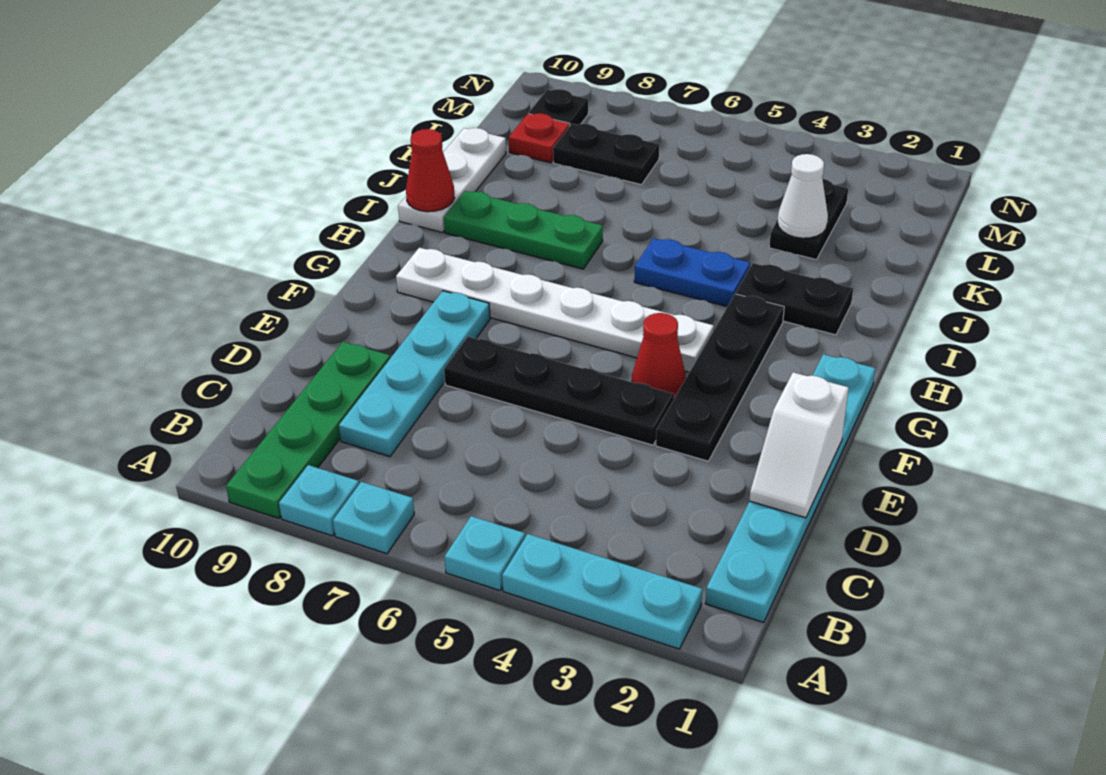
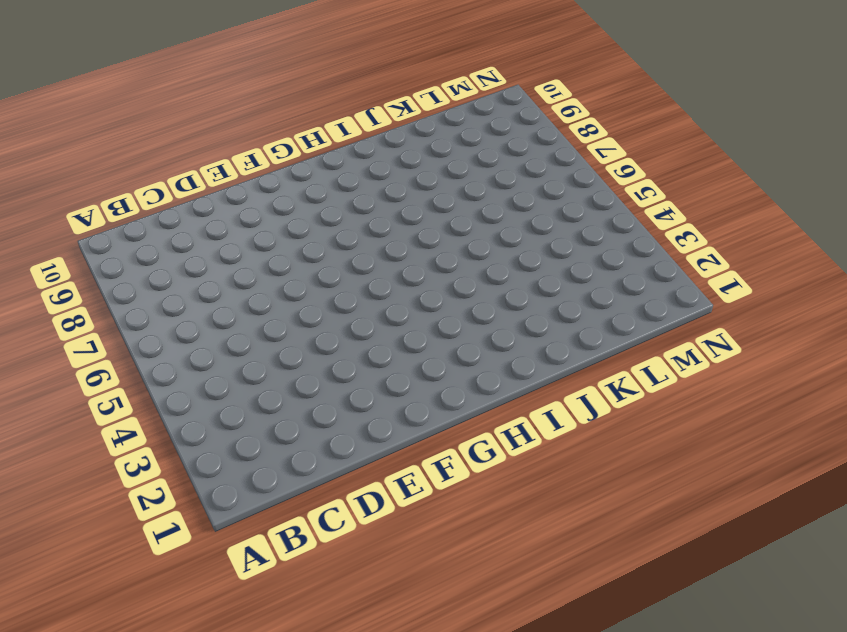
none -> cyan plate A2:A4 level 1
none -> cyan plate A5 level 1
none -> cyan plate A7 level 1

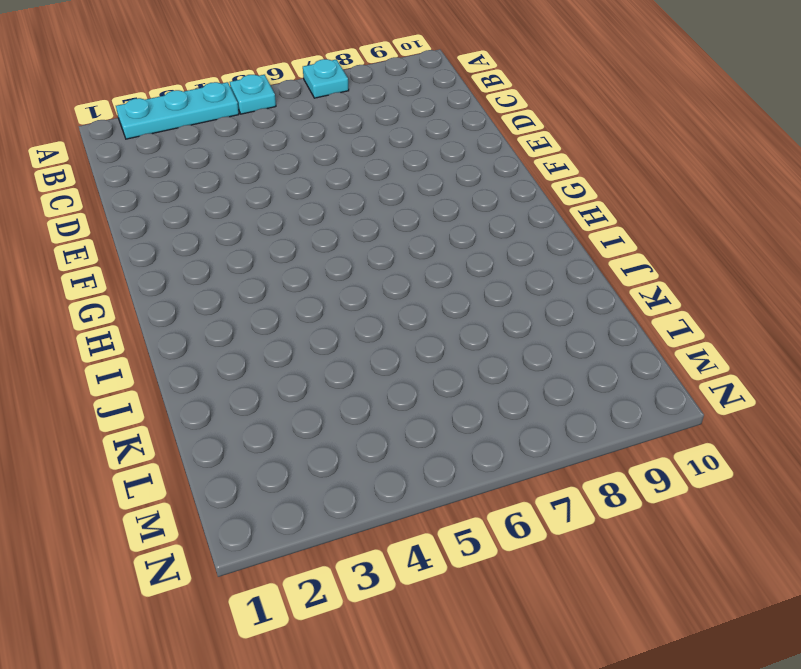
none -> cyan plate A8 level 1
none -> green plate A9:D9 level 1
none -> cyan plate B1:G1 level 1

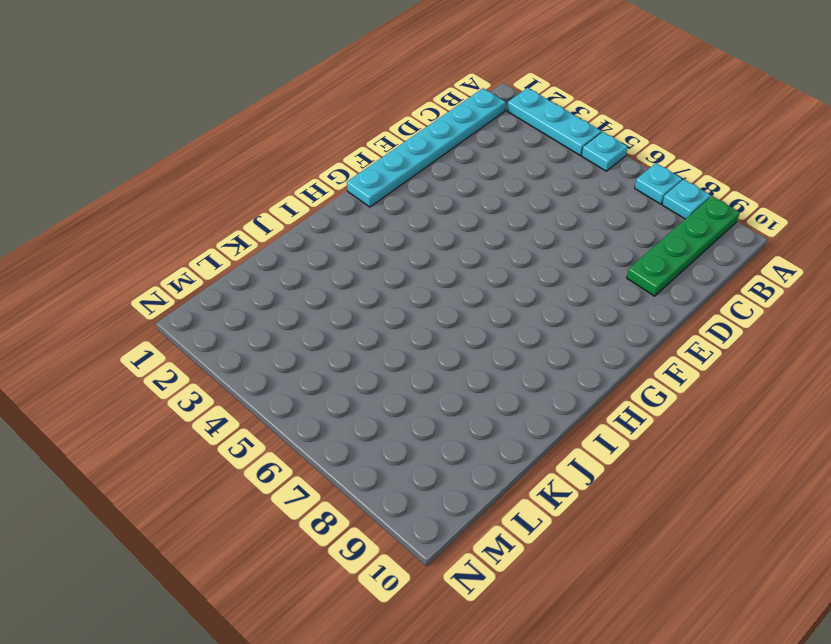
none -> cyan plate C8:F8 level 1
none -> black plate E3:H3 level 1
none -> black plate E4:E7 level 1

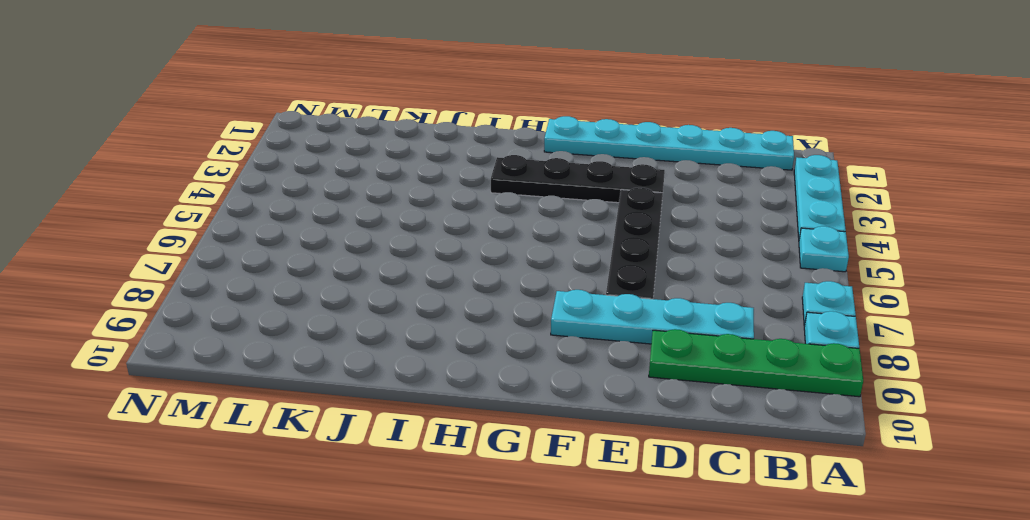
none -> red cone F4 level 1
none -> white plate G4:G9 level 1
none -> black plate I2:I3 level 1

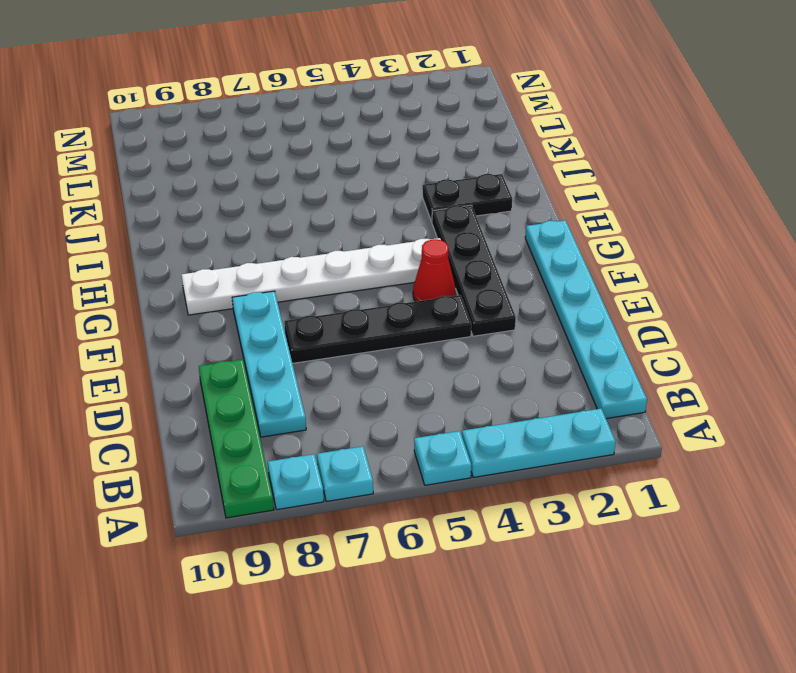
none -> blue plate I4:I5 level 1
none -> green plate I7:I9 level 1
none -> white plate I10:K10 level 1

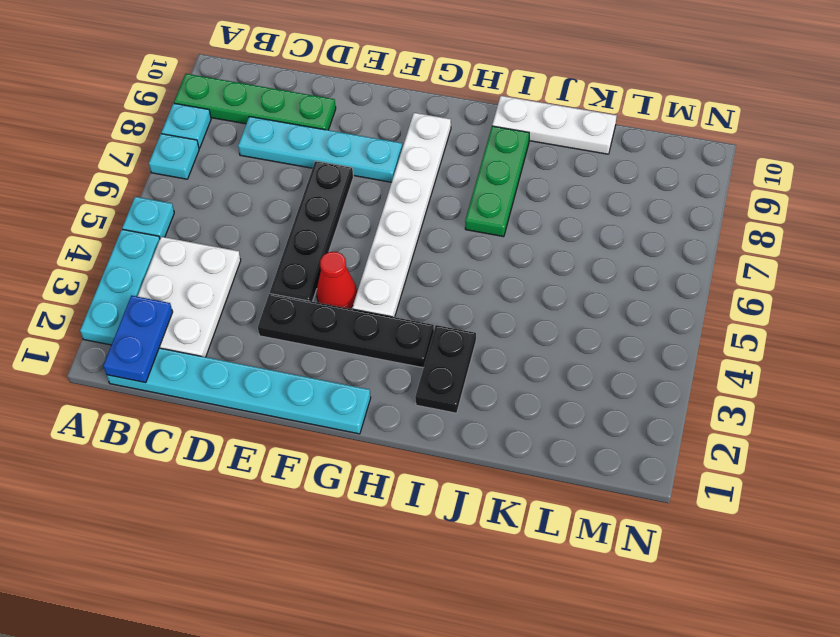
blue plate B1:B2 level 2 -> blue plate I4:I5 level 1
white plate B2:C4 level 1 -> none
none -> black plate K3:L3 level 1
none -> black plate L7:L8 level 1
none -> red plate L9 level 1

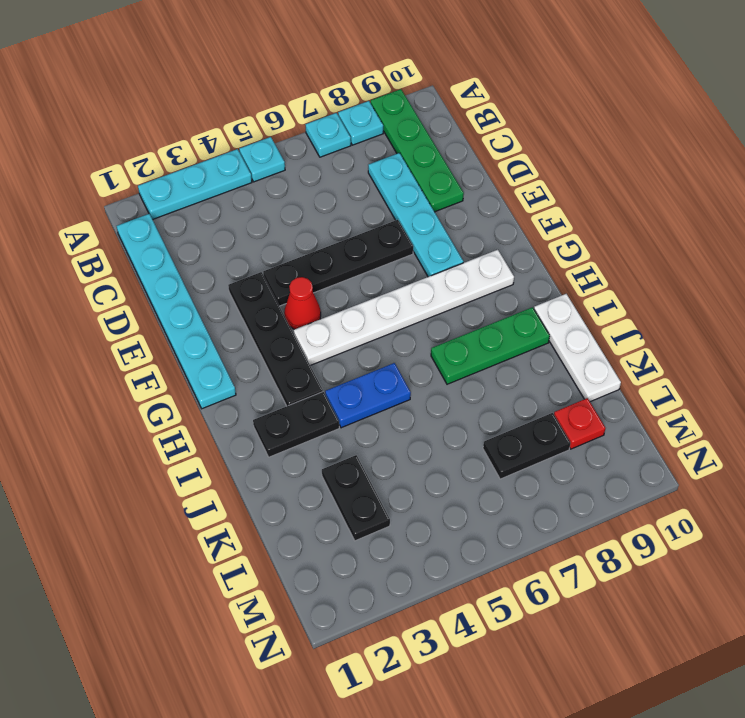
none -> black plate M9 level 1
none -> white slope D1:E1 level 2 top E
none -> red cone I10 level 2

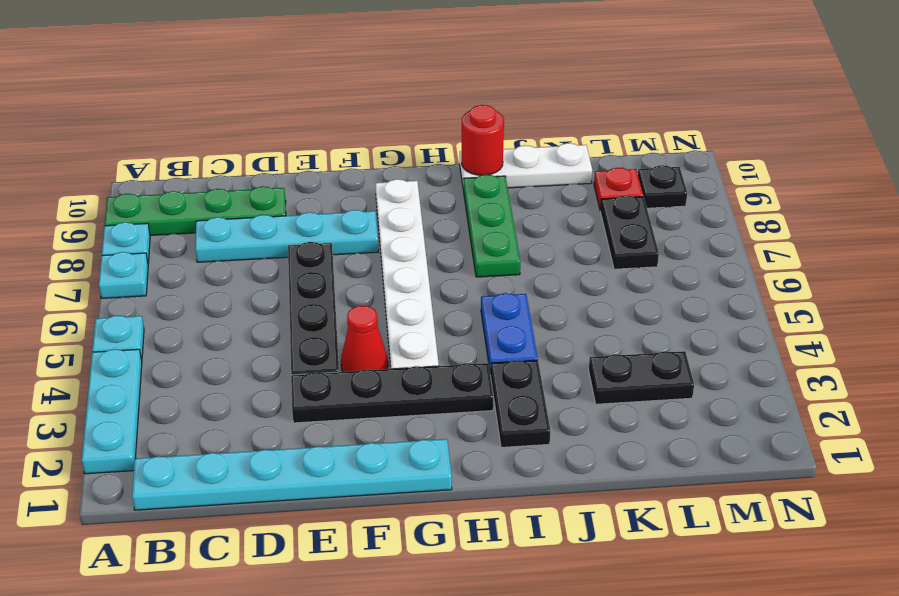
red round brick I10 level 2 -> red cone I10 level 2
none -> white slope D1:E1 level 2 top E
none -> white cone K3 level 2

